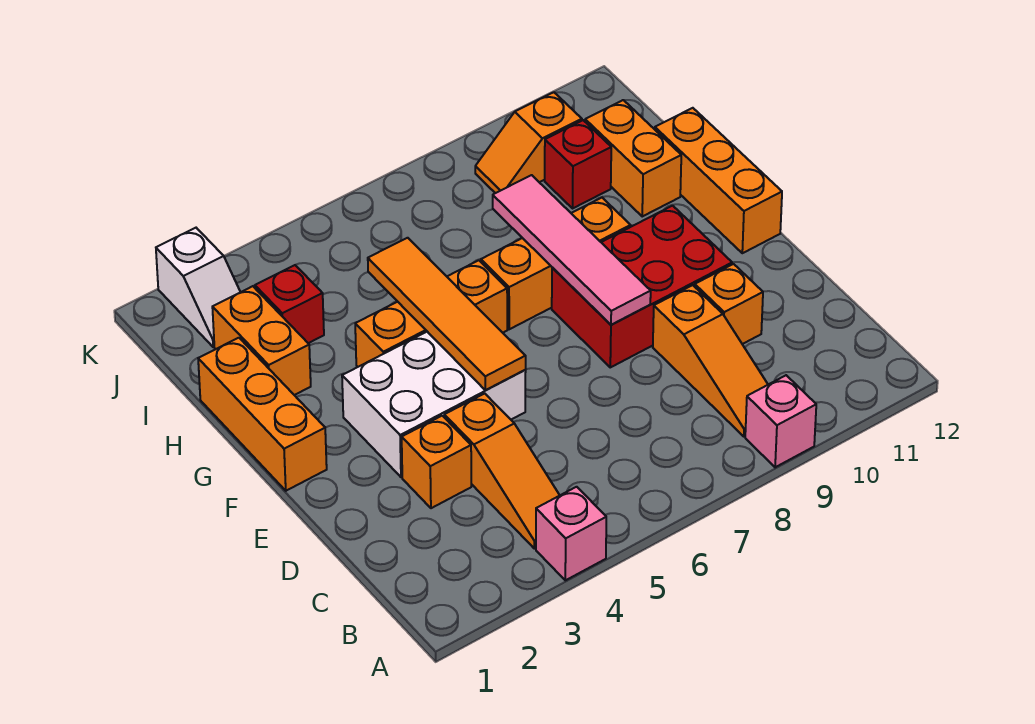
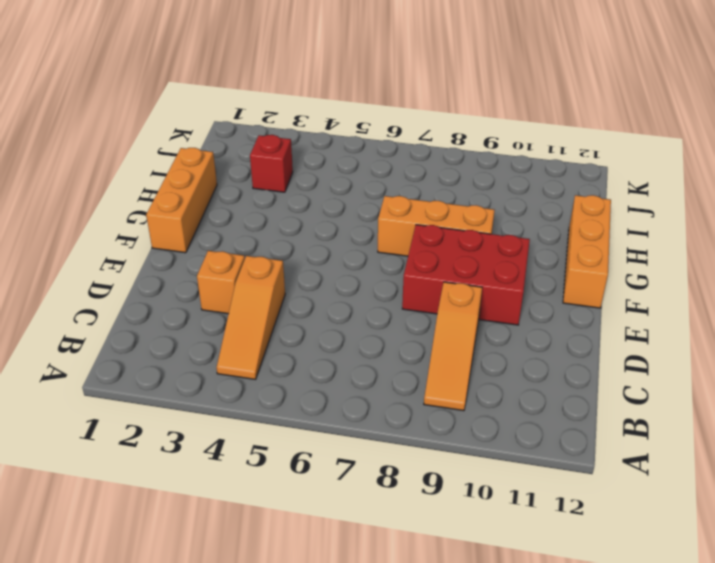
none -> pink brick A4 level 1
none -> pink brick A9 level 1
none -> orange brick D10 level 1

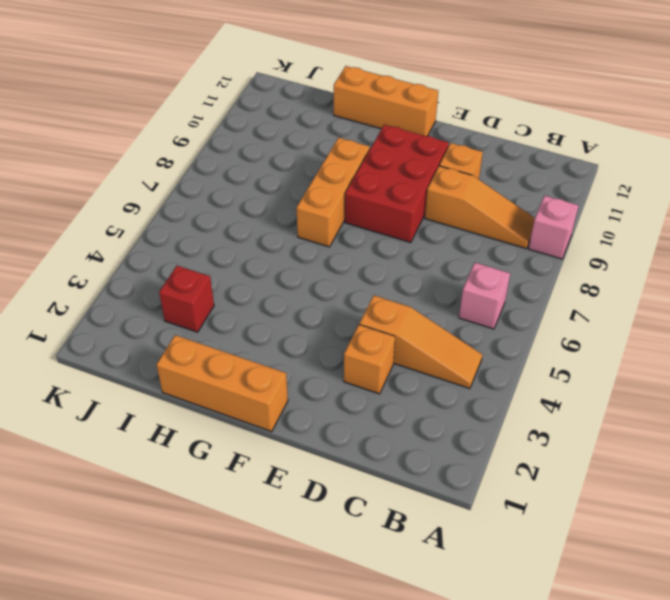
pink brick B6 level 1 -> pink brick A4 level 1
none -> white brick E3:F5 level 1
none -> orange brick G4:G6 level 1
none -> orange brick H2:I2 level 1

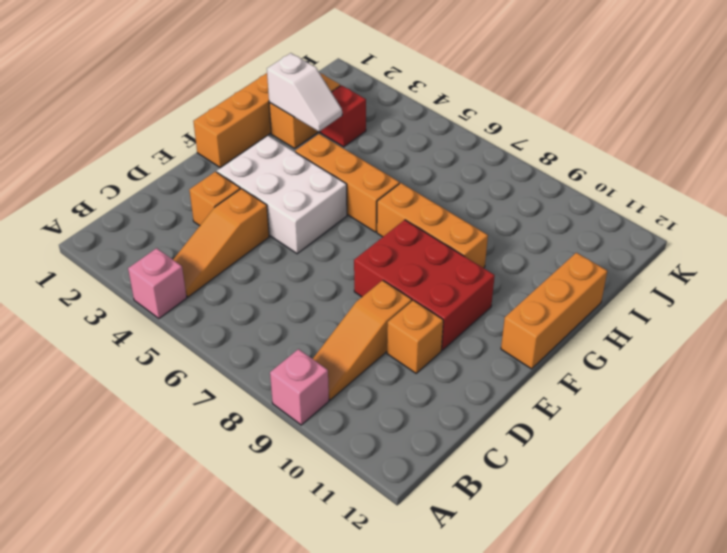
white slope H2:H3 level 2 top 2 -> white slope J2:K2 level 1 top K
none -> orange brick H11:I11 level 1
none -> red brick I10 level 1
none -> orange slope J9:J10 level 1 top 10

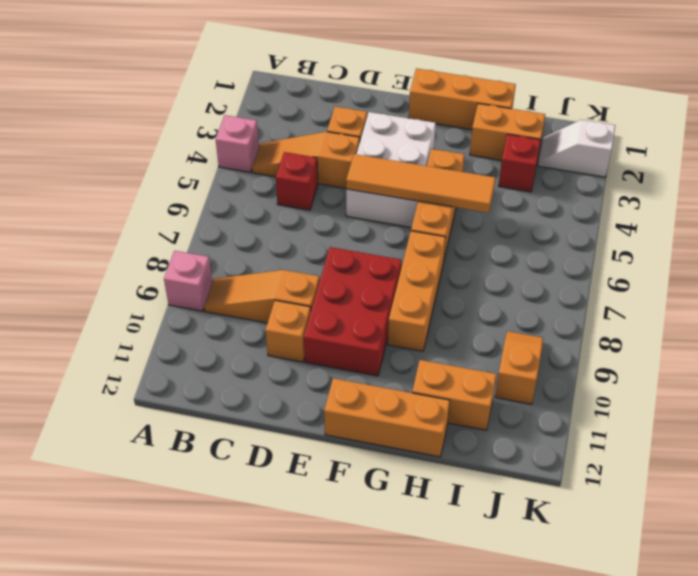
red brick C5 level 1 -> red brick I10 level 1
none -> pink tile E8:H8 level 2

